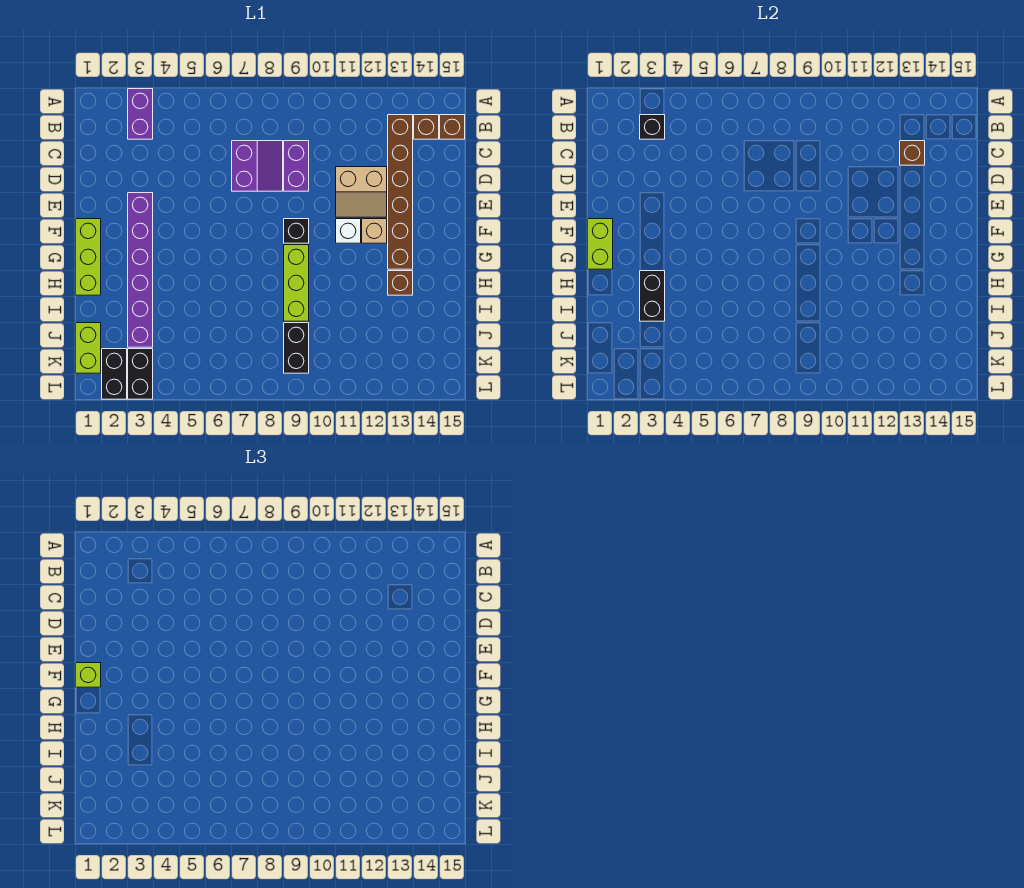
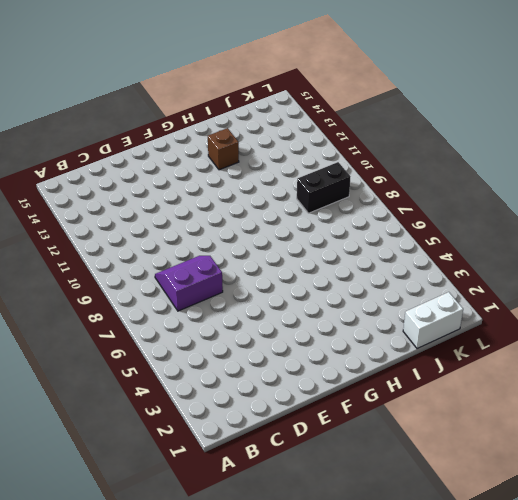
white brick J1:K1 level 1 -> lime brick J1:K1 level 1
none -> purple brick A3:B3 level 1
none -> brown brick B13:G13 level 1
none -> brown brick B14 level 1

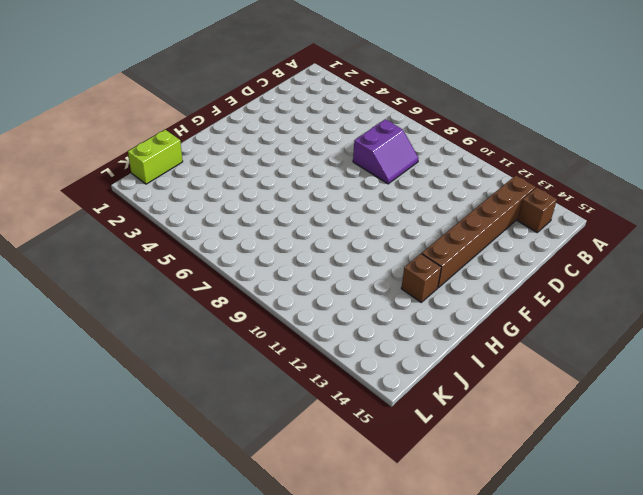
none -> purple brick A3:B3 level 1
none -> brown brick B15 level 1
none -> purple brick C9:D9 level 1

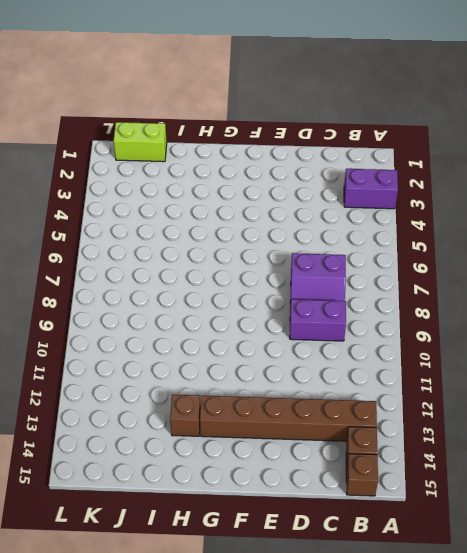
none -> tan slope D11:E12 level 1 top D
none -> purple brick E3:J3 level 1
none -> lime brick F1:H1 level 1

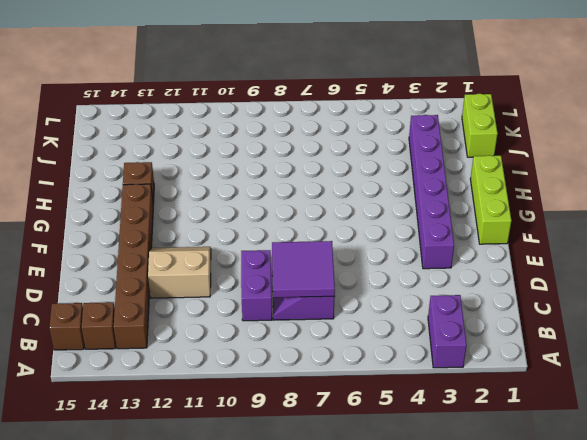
purple tile C7:D8 level 2 -> none
none -> black brick F9 level 1
none -> white brick F11 level 1
none -> tan brick F12 level 1

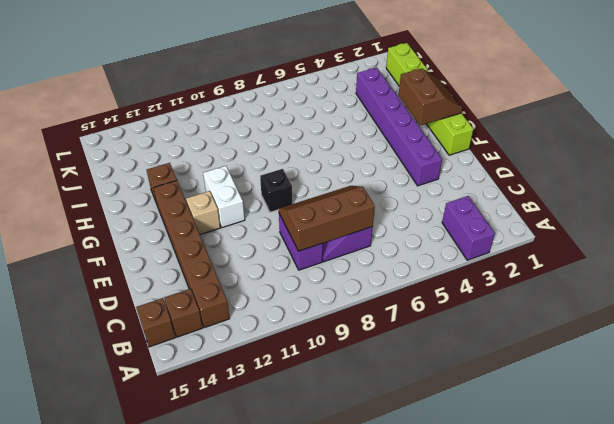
brown slope C7:D9 level 2 top C -> none
white brick F11:G11 level 1 -> white brick F11 level 1
brown slope G1:H2 level 2 top 2 -> lime brick F1:G1 level 2
none -> tan slope D11:E12 level 1 top D
none -> lime brick G9:I9 level 1
none -> black brick J9:K9 level 1

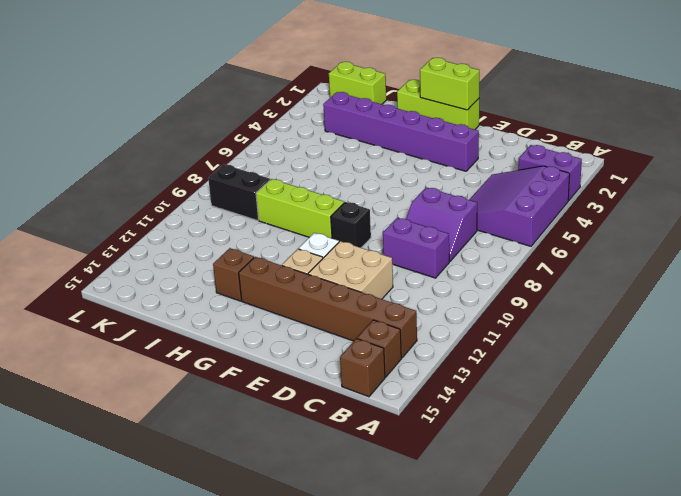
purple slope A4:C6 level 1 top A -> none
tan brick D11:E12 level 1 -> tan slope D11:E12 level 1 top D
none -> black brick K2:L2 level 1
none -> black brick K3:L3 level 1
none -> black brick B3 level 2

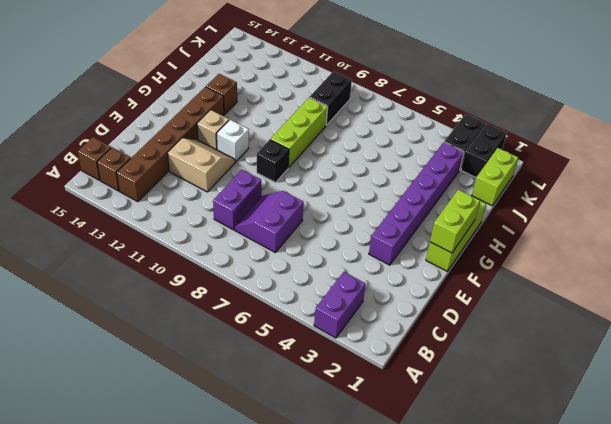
none -> black brick B3 level 2
none -> brown brick C13 level 2
none -> black brick H3:I3 level 2

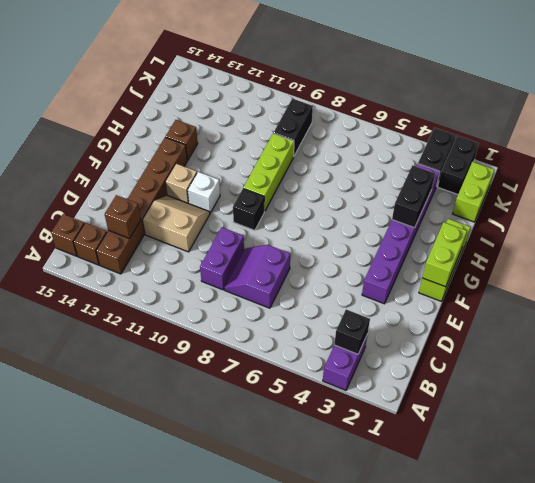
none -> lime brick F1 level 3

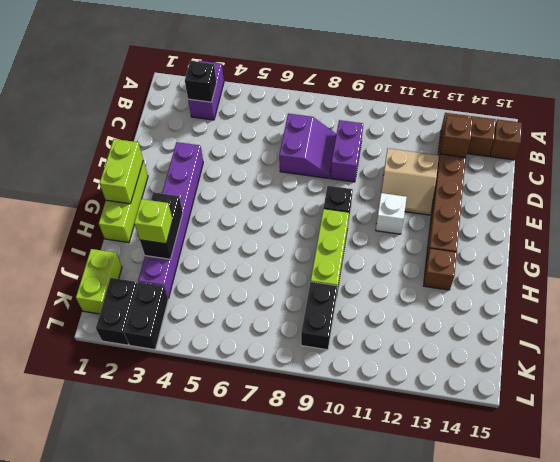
lime brick I3 level 3 -> lime brick F1 level 3
none -> tan brick F12 level 1

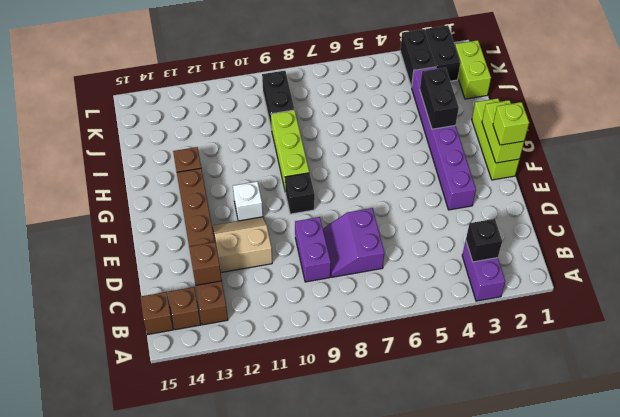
none -> tan brick F12 level 1

